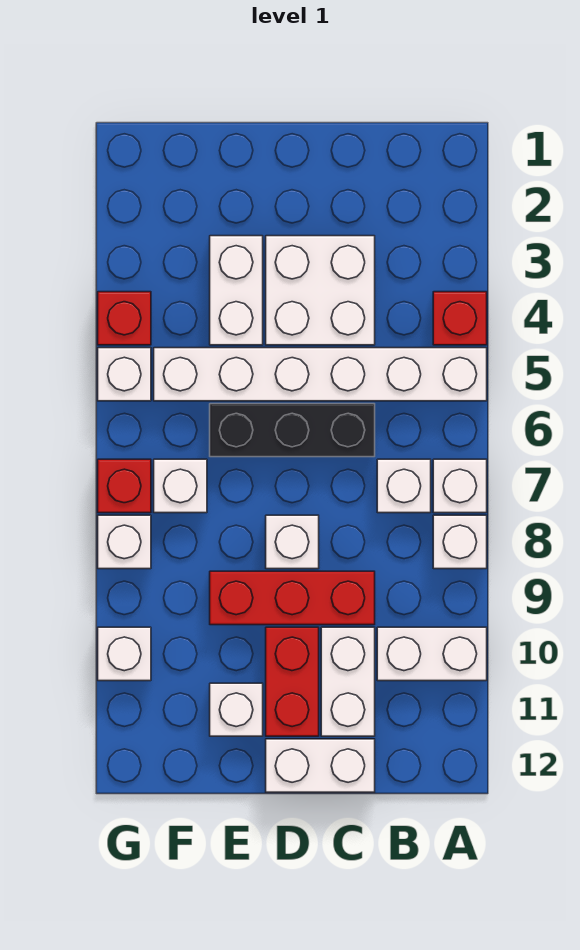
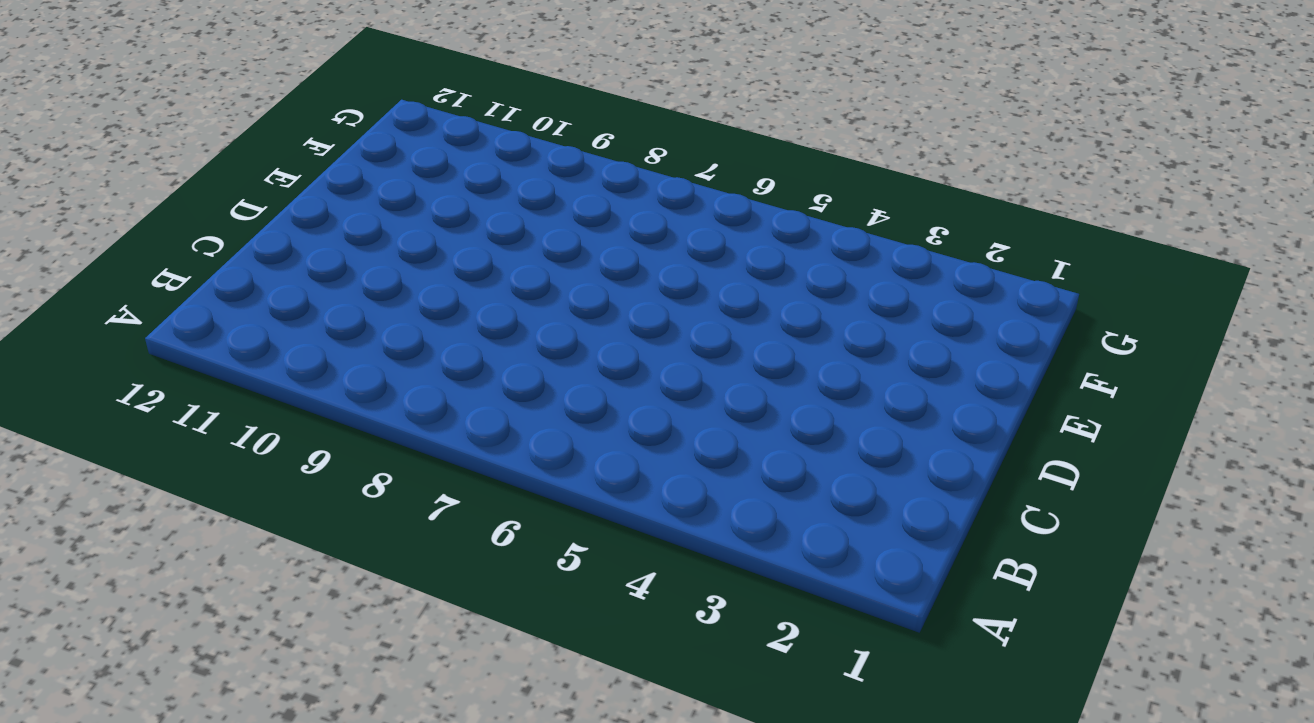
none -> red brick A4 level 1
none -> white brick A5:F5 level 1
none -> white brick A7 level 1

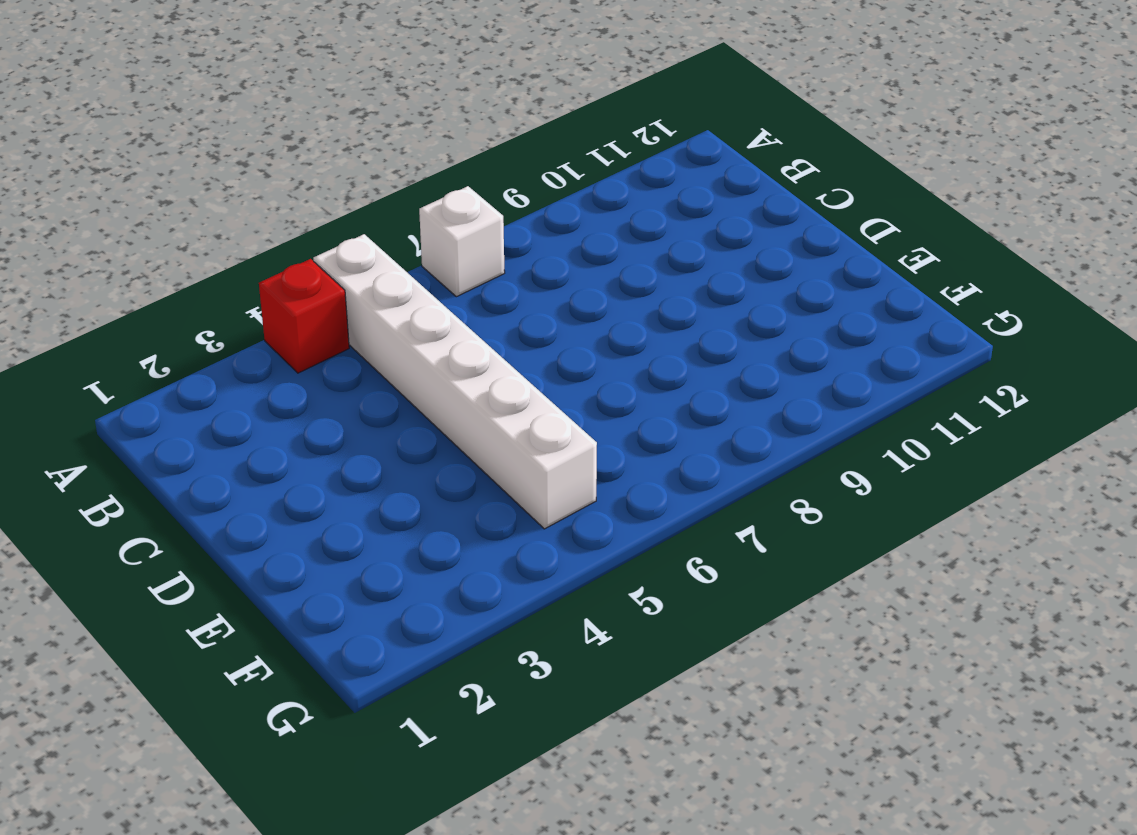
none -> white brick A8 level 1
none -> white brick A10:B10 level 1
none -> white brick B7 level 1

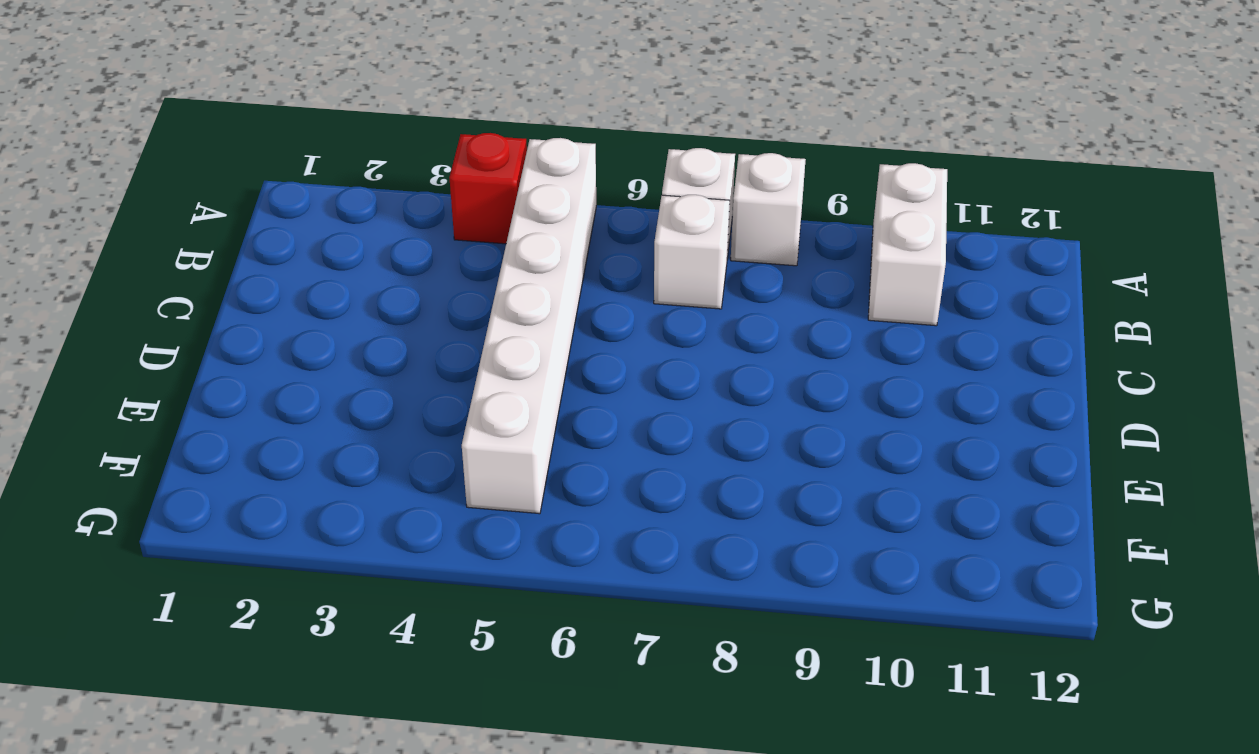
none -> white brick C3:D4 level 1
none -> black brick C6:E6 level 1
none -> red brick C9:E9 level 1

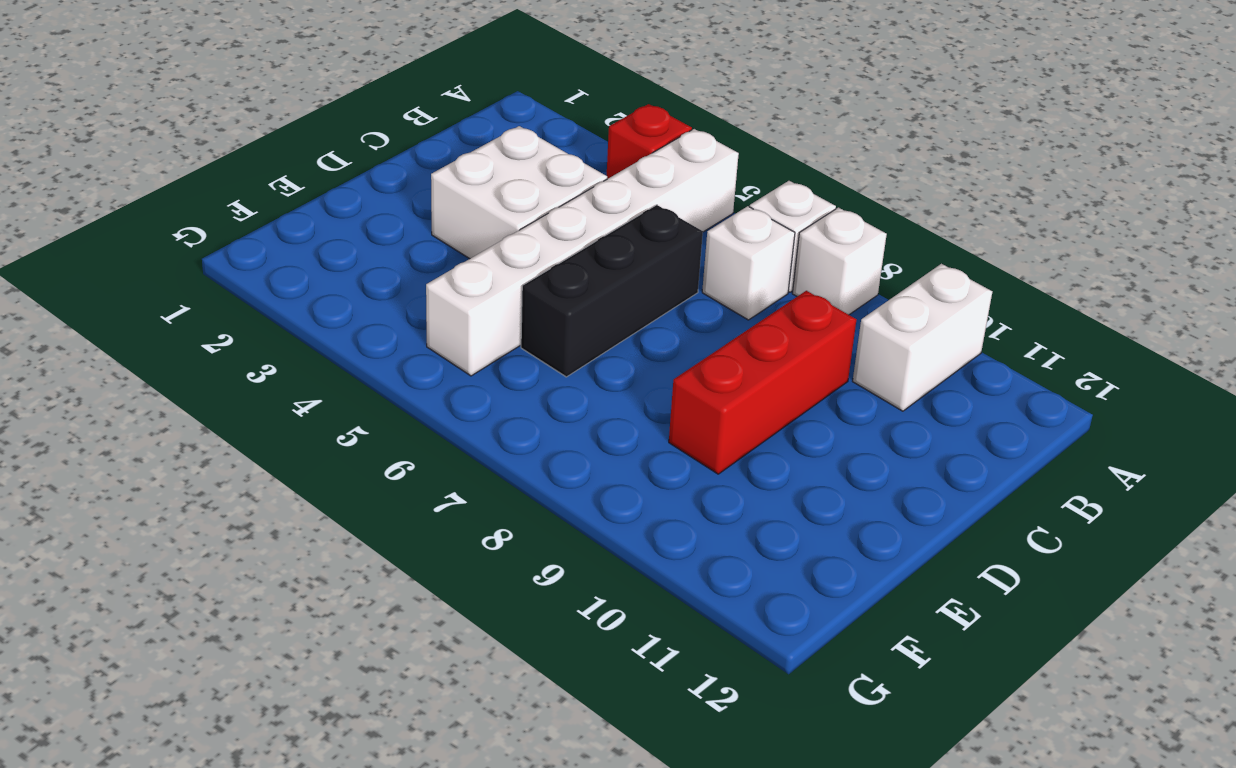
none -> white brick C10:C11 level 1
none -> white brick C12:D12 level 1
none -> white brick D8 level 1

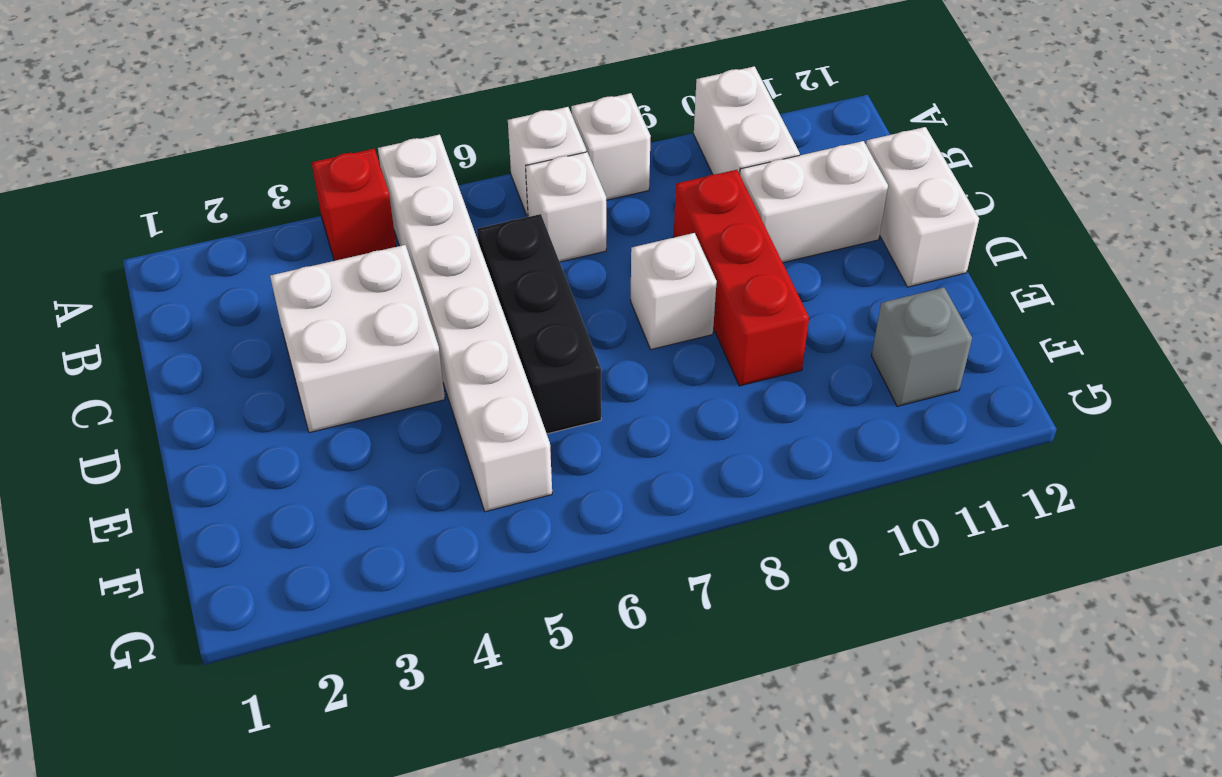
grey brick F11 level 1 -> none
none -> red brick D10:D11 level 1
none -> white brick E3:E4 level 1
none -> white brick E11 level 1

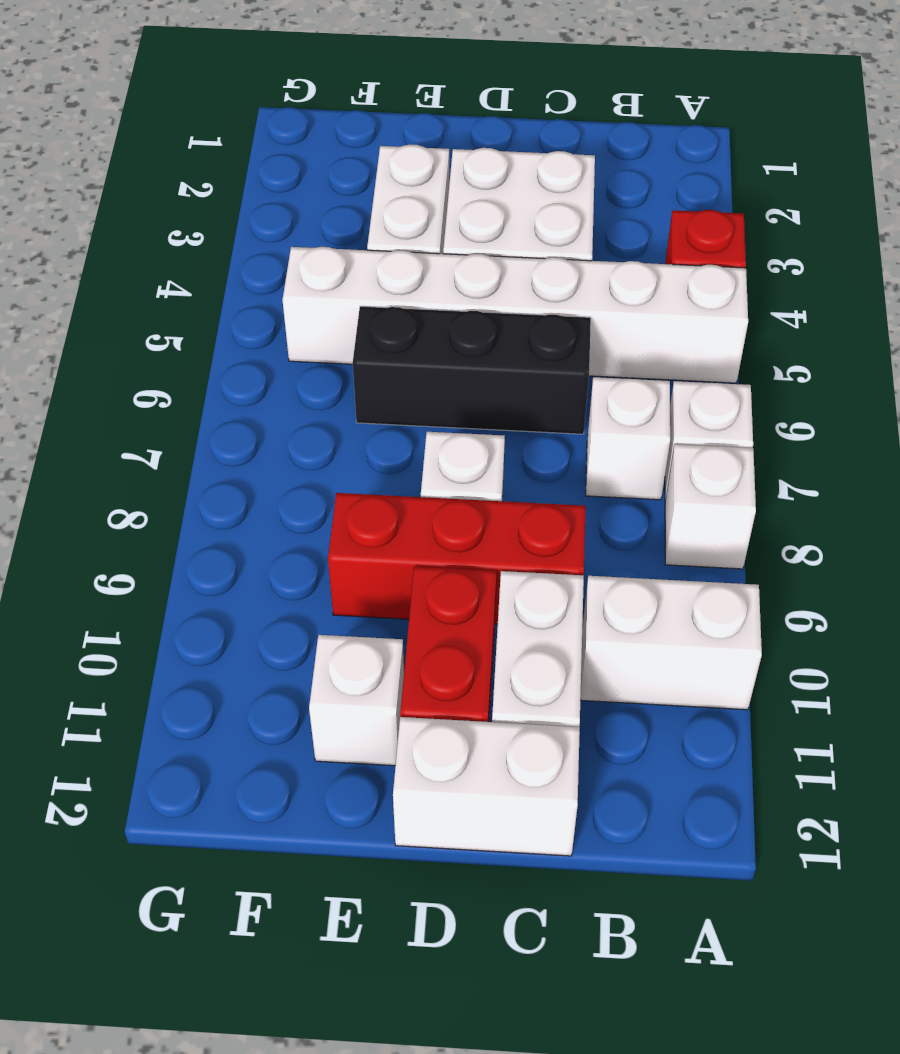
none -> white brick F7 level 1
none -> red brick G4 level 1
none -> white brick G5 level 1

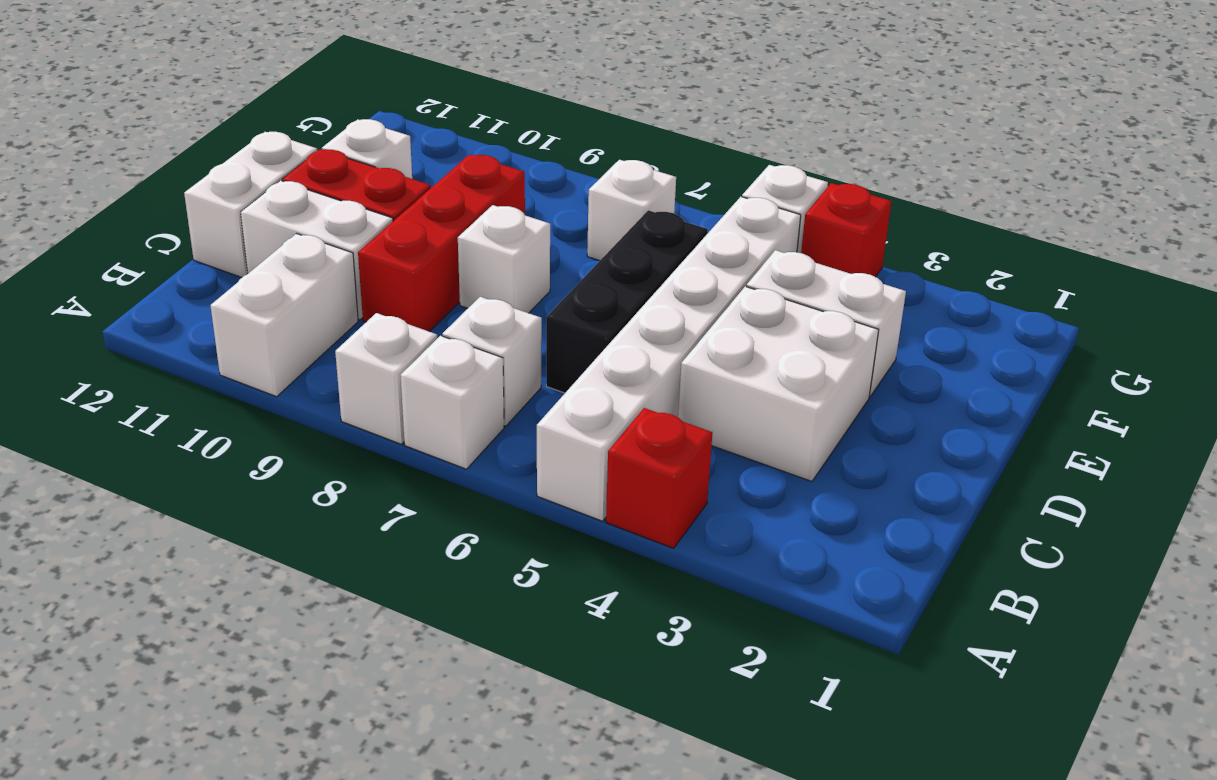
none -> red brick G7 level 1
none -> white brick G8 level 1
none -> white brick G10 level 1

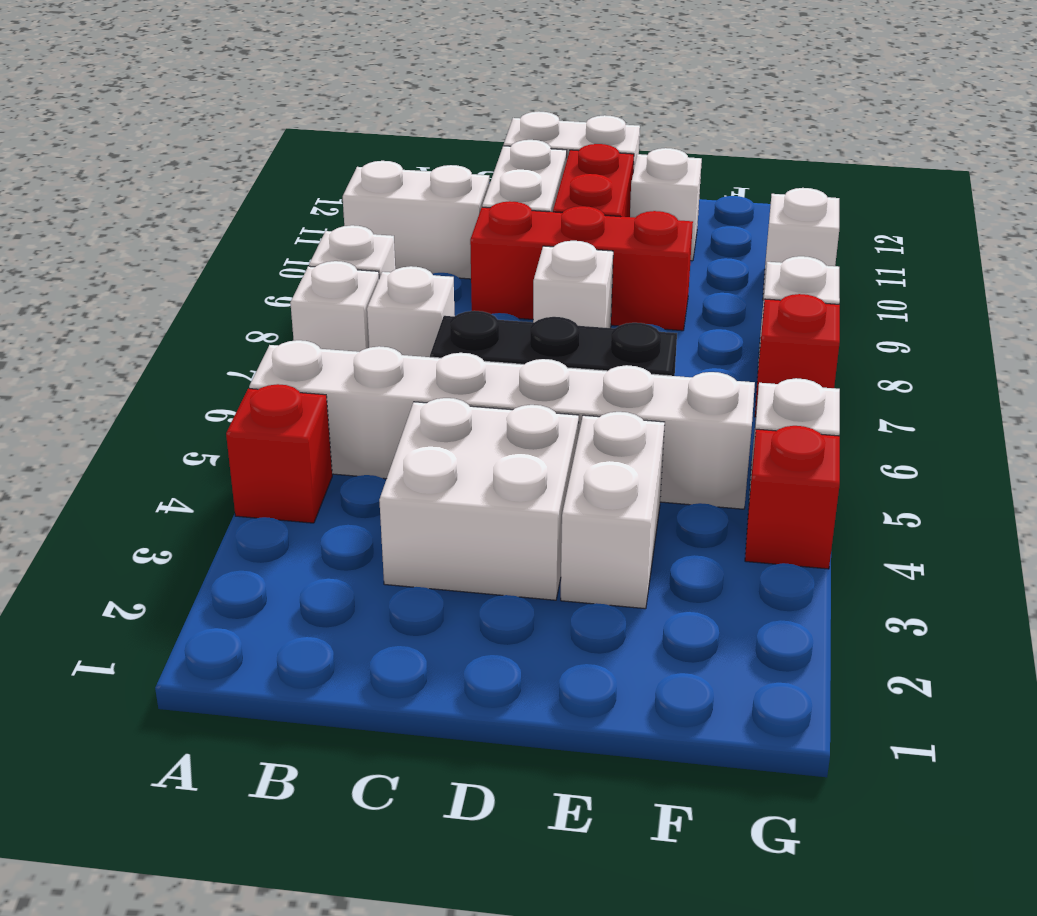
none -> white brick F7 level 1

